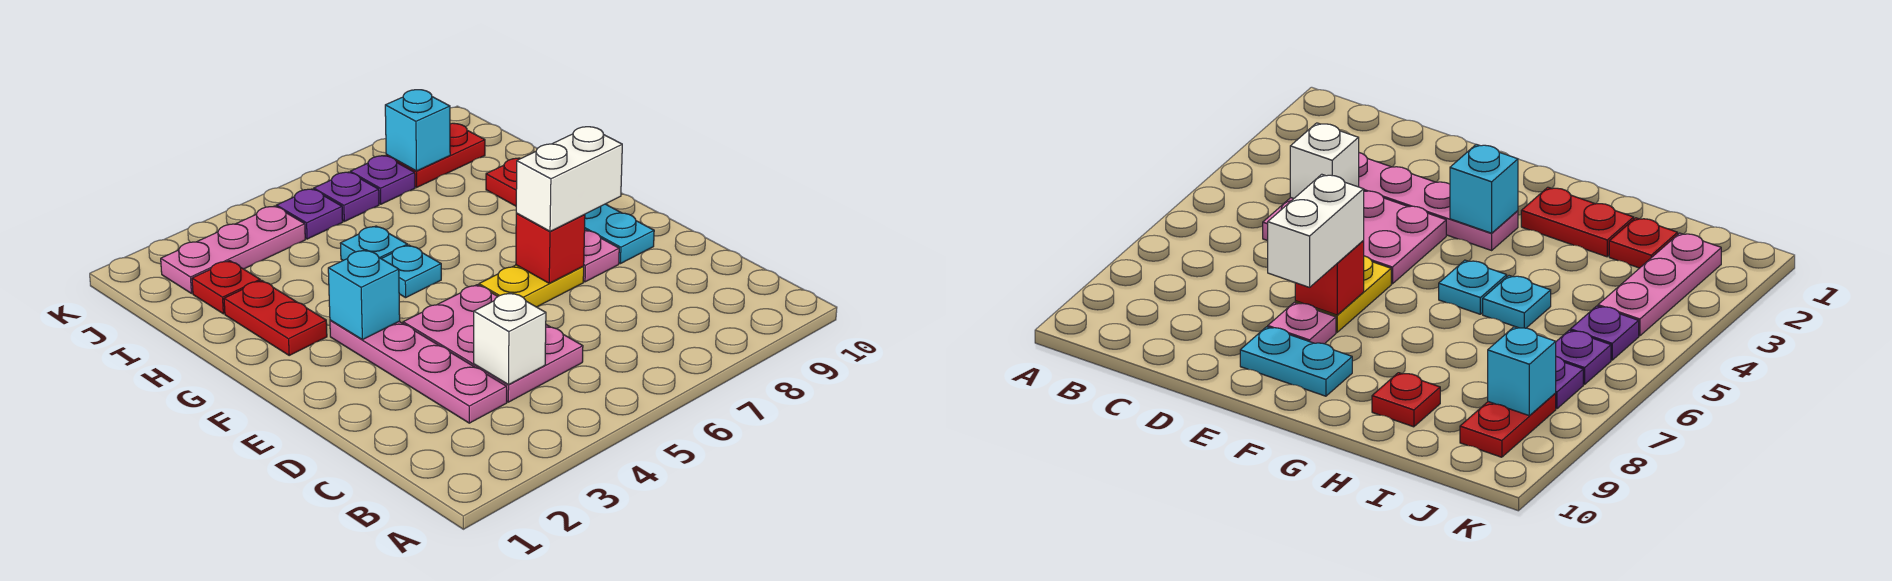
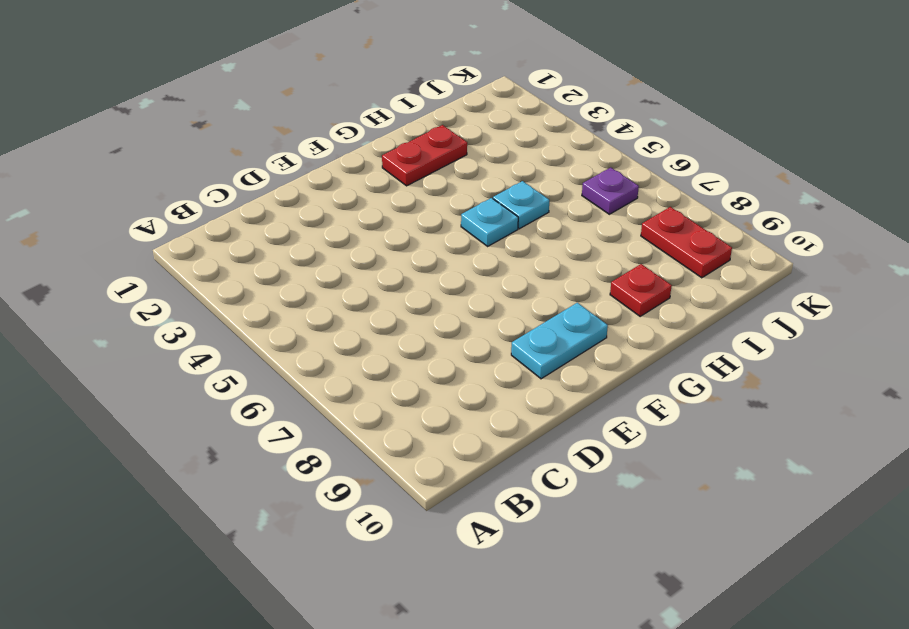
none -> pink plate C3:F3 level 1
none -> pink plate C4:E5 level 1
none -> yellow plate E6:E7 level 1

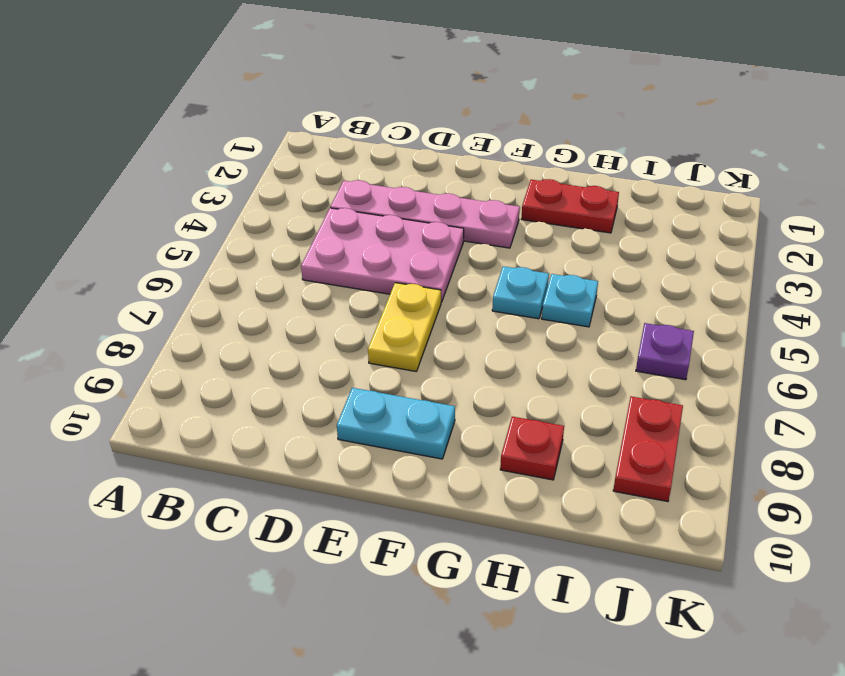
none -> pink plate E8 level 1
none -> red plate I2 level 1
none -> pink plate J2:J4 level 1

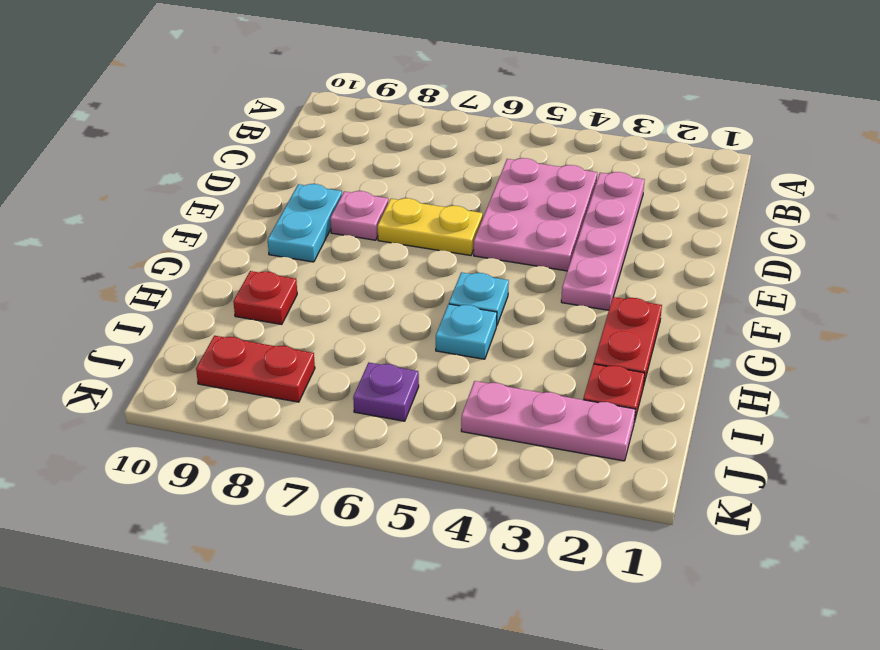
none -> purple plate J5 level 1
none -> purple plate J7 level 1
none -> white brick C4 level 2

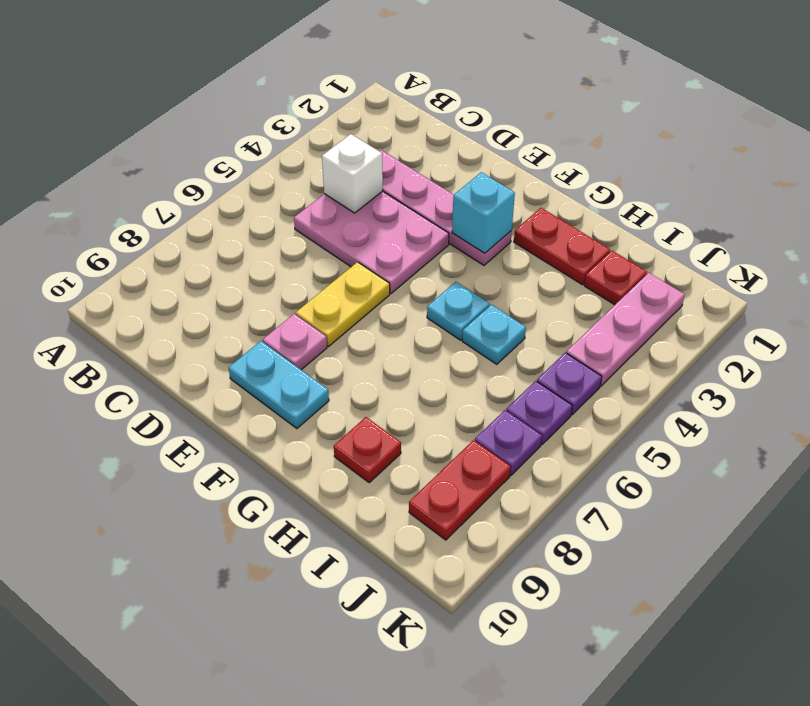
none -> red brick E7 level 2
none -> cyan brick J8 level 2
none -> white brick E7:E8 level 3

